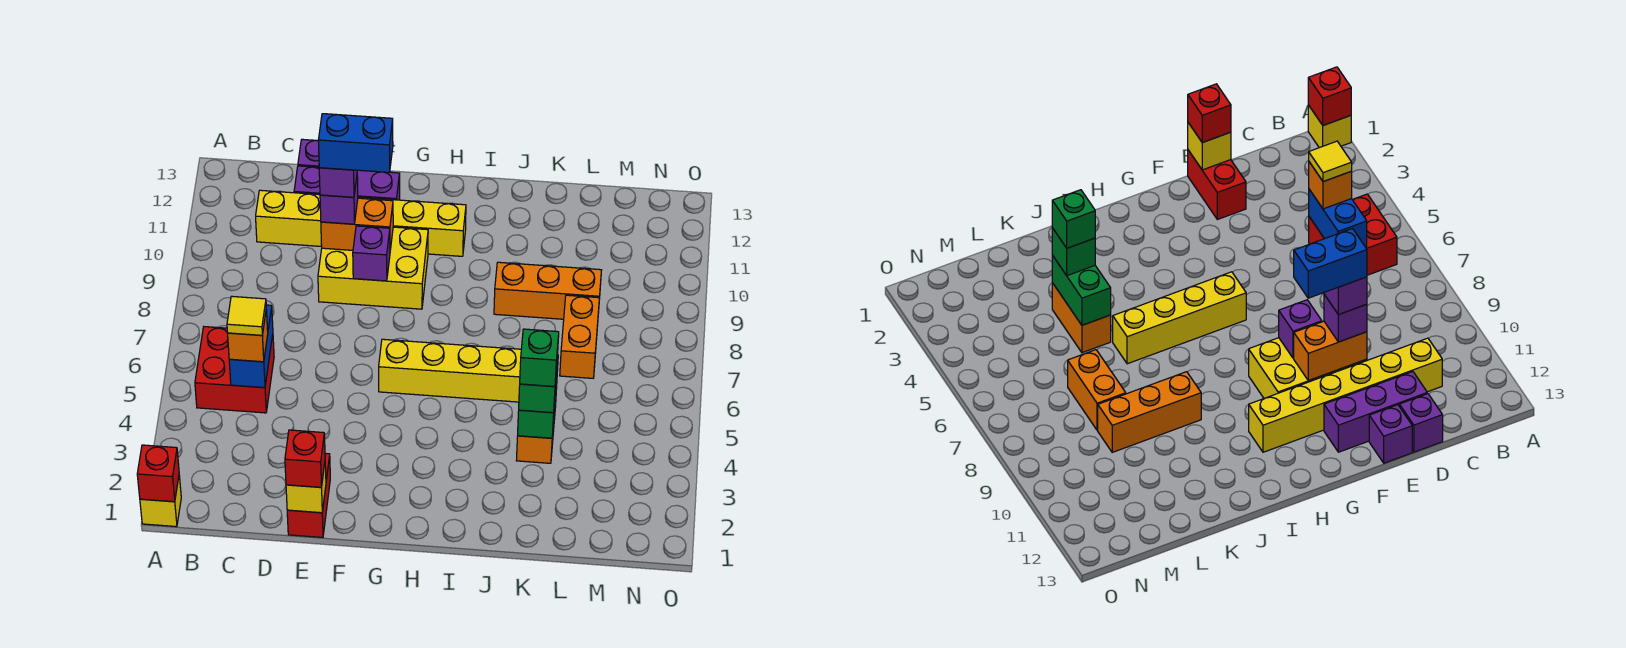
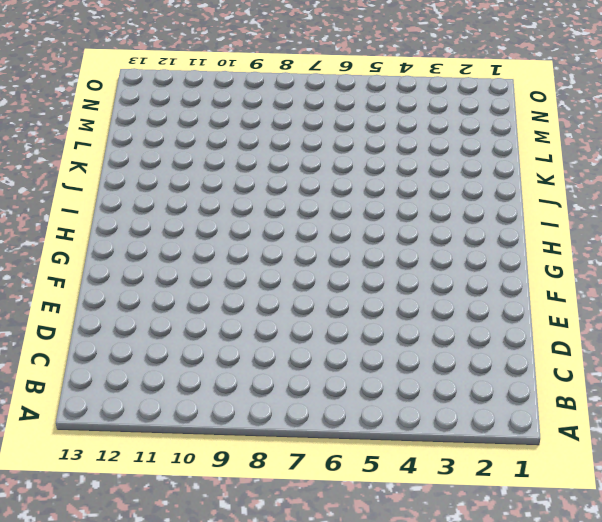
none -> yellow brick A1 level 1
none -> red brick B5:C6 level 1
none -> yellow brick C11:H11 level 1

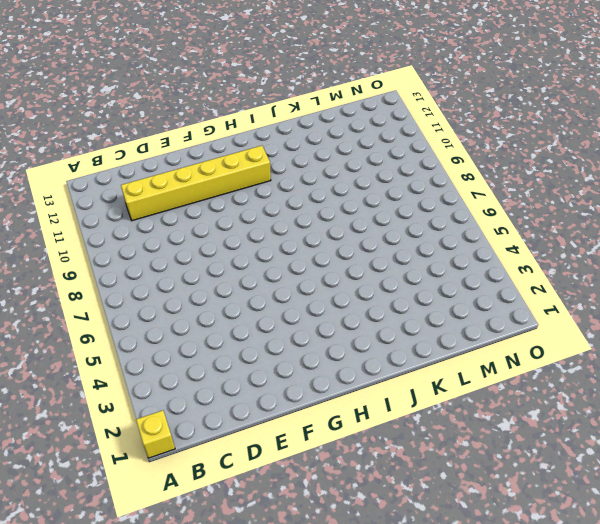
none -> red brick B5:C6 level 1
none -> purple brick D12:F12 level 1
none -> purple brick D13 level 1

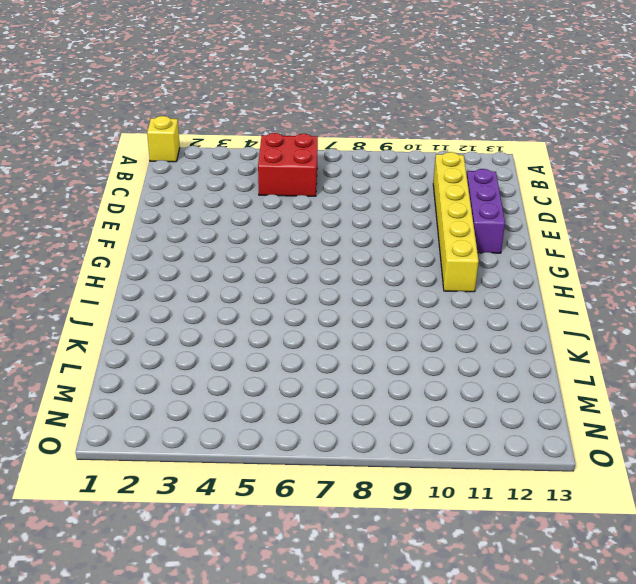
none -> purple brick D13 level 1
none -> red brick E1:E2 level 1
none -> yellow brick E9:G10 level 1

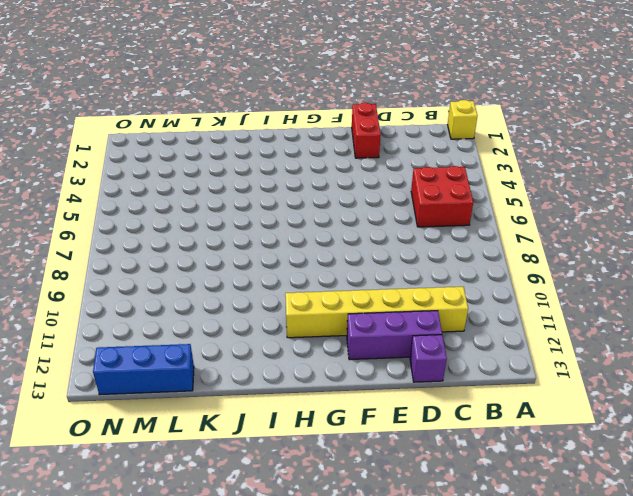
blue brick L13:N13 level 1 -> none
none -> yellow brick E9:G10 level 1
none -> purple brick E13 level 1
none -> yellow brick G6:J6 level 1

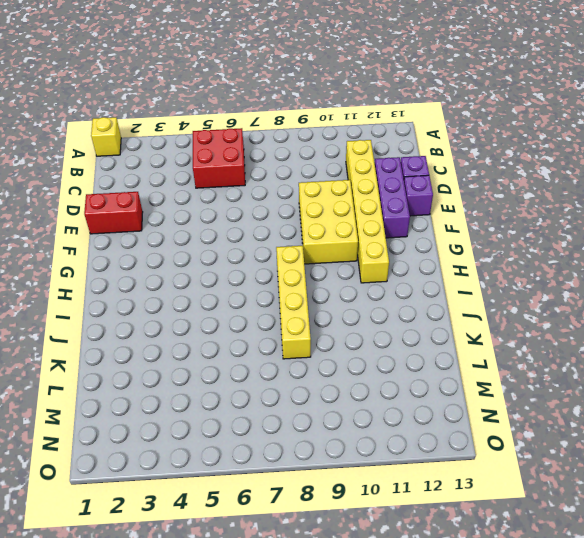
yellow brick H8:K8 level 1 -> yellow brick G6:J6 level 1
none -> orange brick J9:L9 level 1
none -> orange brick K4:K5 level 1
none -> orange brick L7:L8 level 1

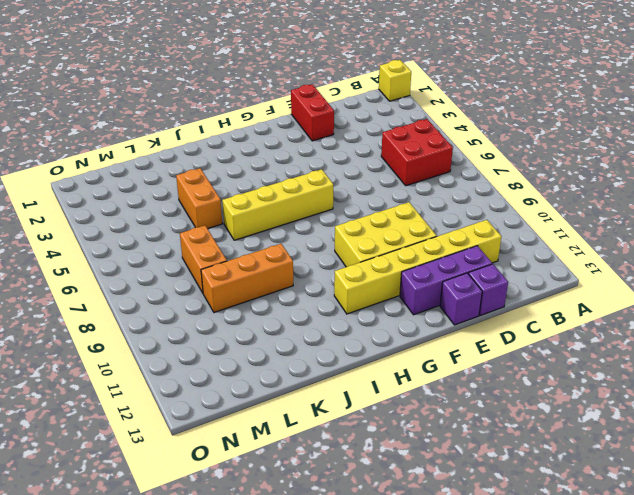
none -> red brick A1 level 2
none -> blue brick C5:C6 level 2
none -> yellow brick E1 level 2

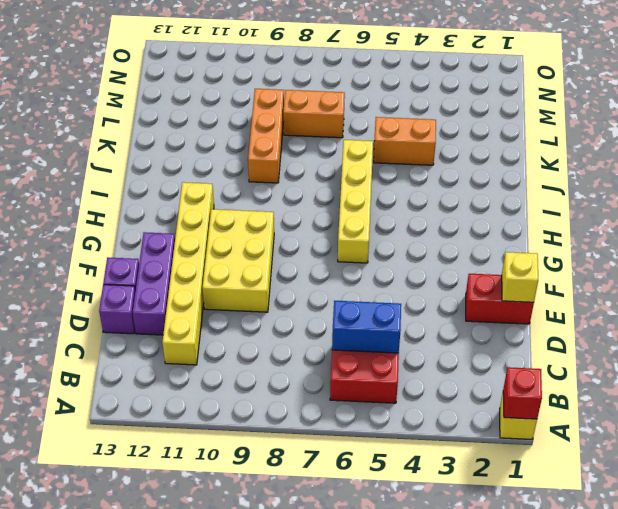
none -> orange brick E10:F10 level 2
none -> purple brick F9 level 2
none -> green brick K4:K5 level 2

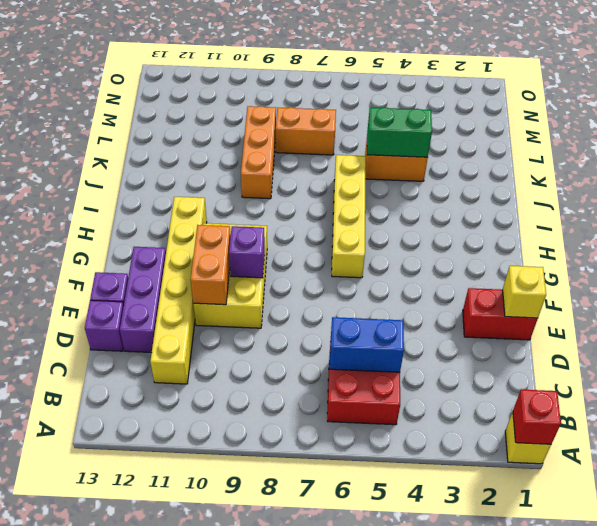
none -> orange brick C5 level 3
none -> red brick E1 level 3
none -> purple brick E10 level 3

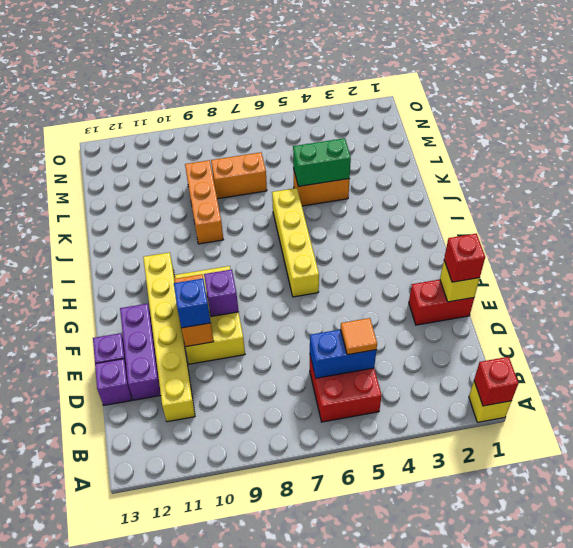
orange tile C5 level 3 -> orange brick C5 level 3
blue brick E10 level 3 -> purple brick E10 level 3
none -> green brick K4 level 3
none -> yellow tile C5 level 4
none -> purple brick E10 level 4

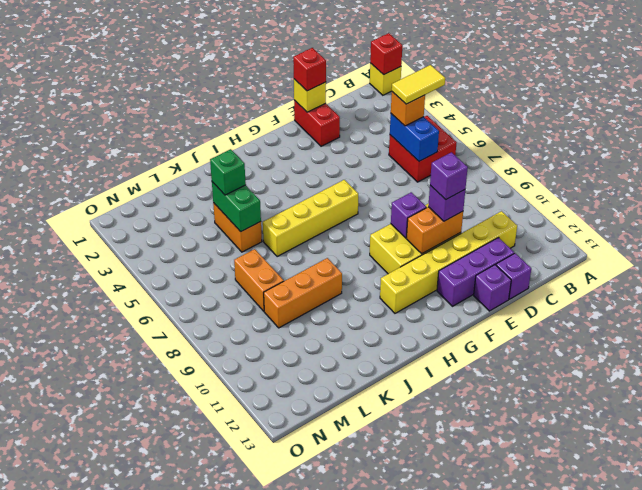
yellow tile B5:C5 level 4 -> yellow tile C5 level 4
none -> green brick K4 level 4
none -> blue brick E10:F10 level 5

